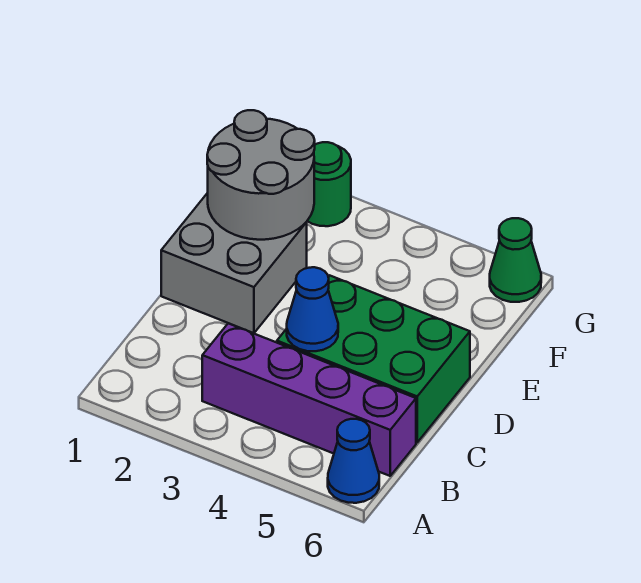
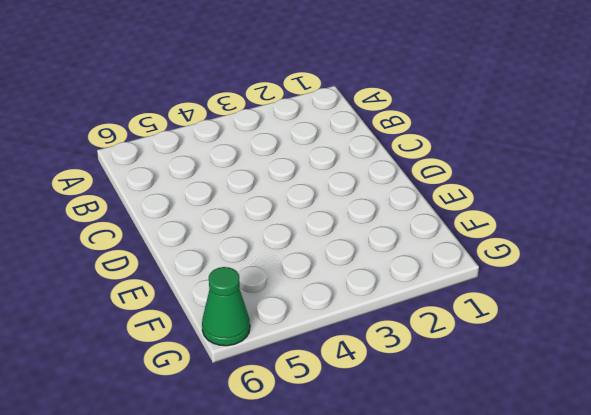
none -> blue cone A6 level 1
none -> purple brick B3:B6 level 1

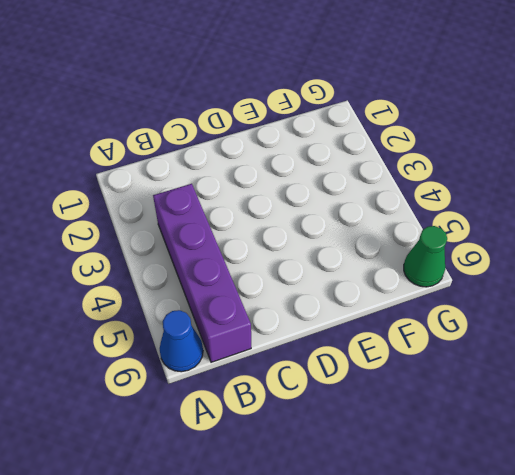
none -> green brick C4:D6 level 1
none -> grey brick D1:E2 level 1

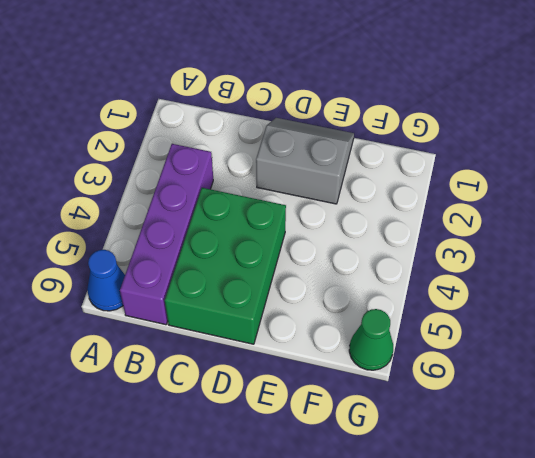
grey slope D1:E2 level 1 top 2 -> grey brick D1:E2 level 1
none -> green round brick G2 level 1
none -> blue cone C4 level 2

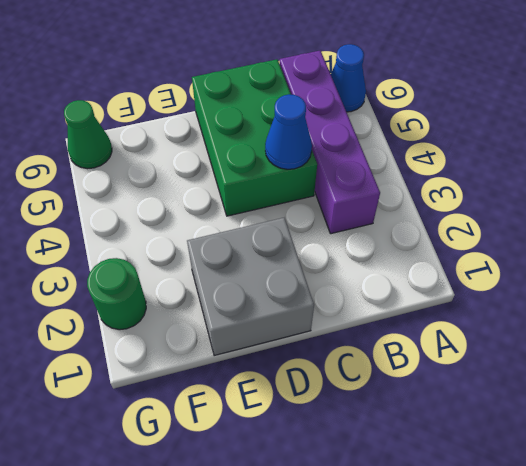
none -> grey round brick E1:F2 level 2

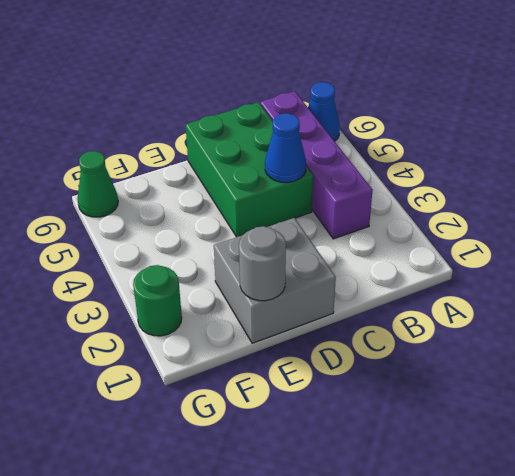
grey round brick E1 level 2 -> grey round brick E1:F2 level 2

